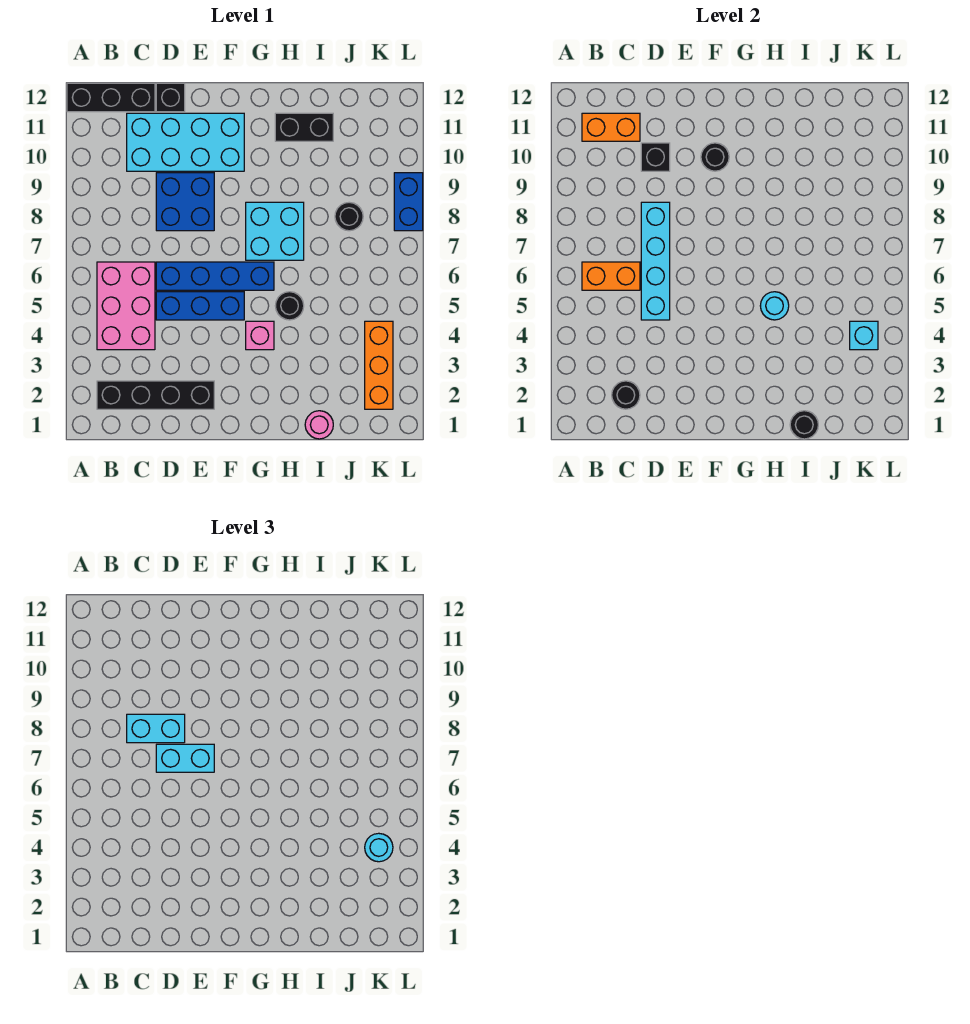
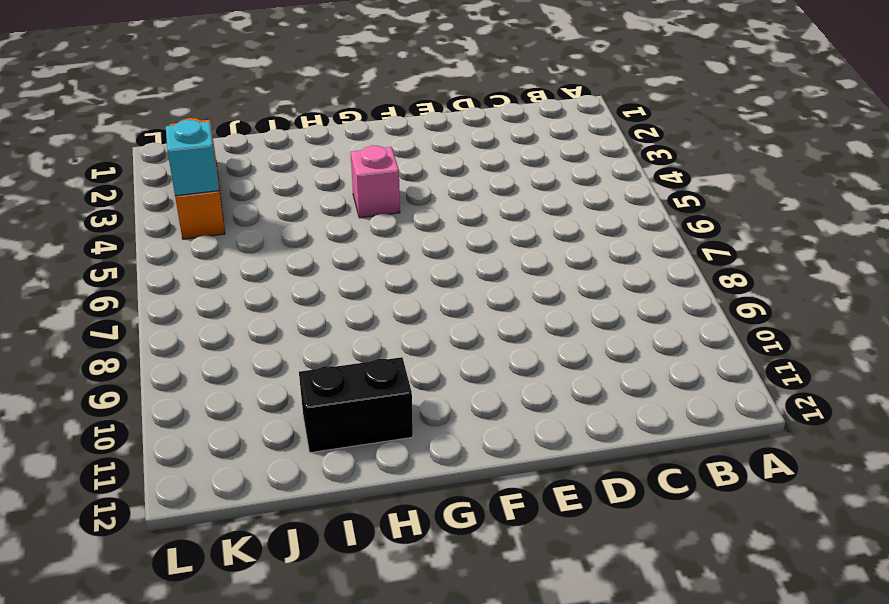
none -> black brick A12:C12 level 1
none -> black brick B2:E2 level 1
none -> pink brick B4:C6 level 1

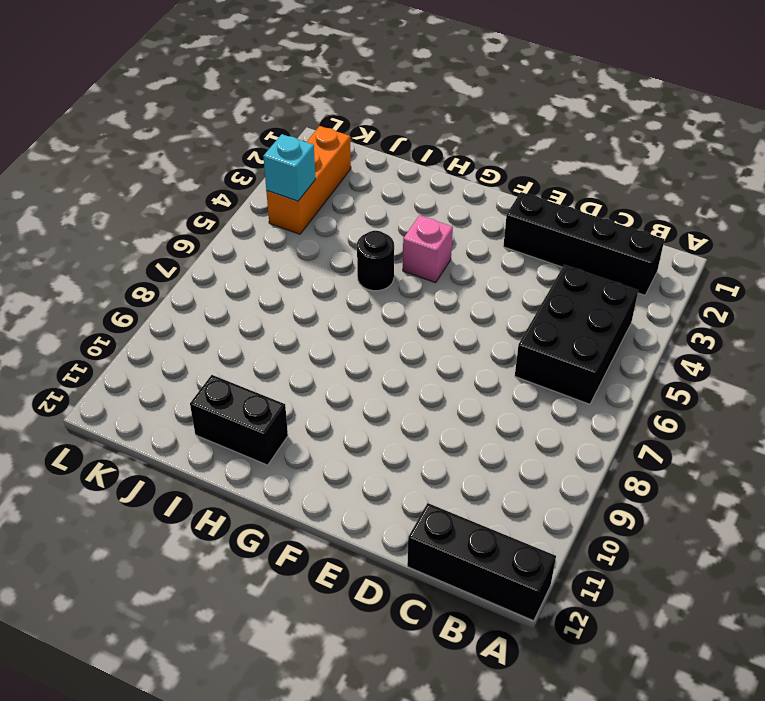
black brick B4:C6 level 1 -> pink brick B4:C6 level 1
none -> cyan brick C10:F11 level 1
none -> blue brick D5:F5 level 1
none -> blue brick D6:G6 level 1

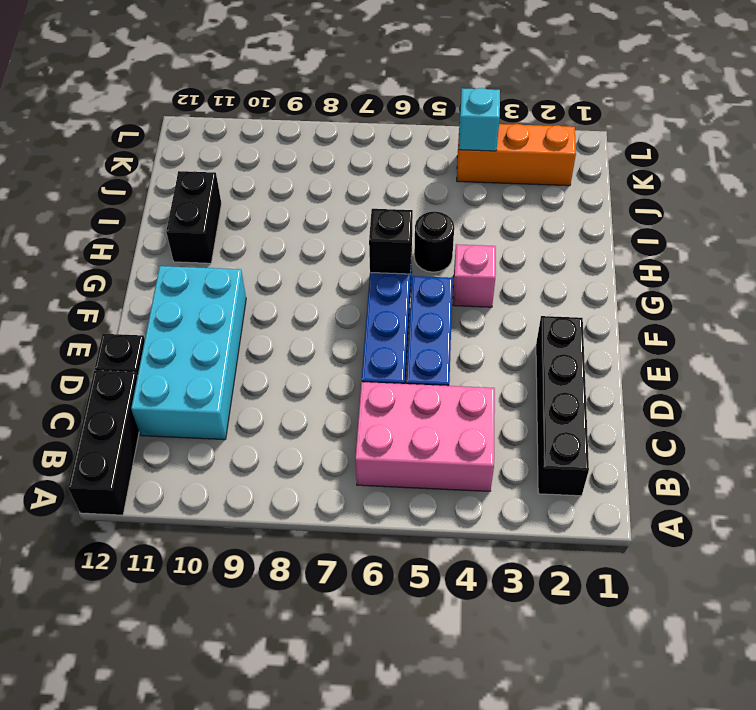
black brick G6 level 2 -> black brick D10 level 2
none -> blue brick D8:E9 level 1
none -> cyan brick G7:H8 level 1
none -> pink round brick I1 level 1

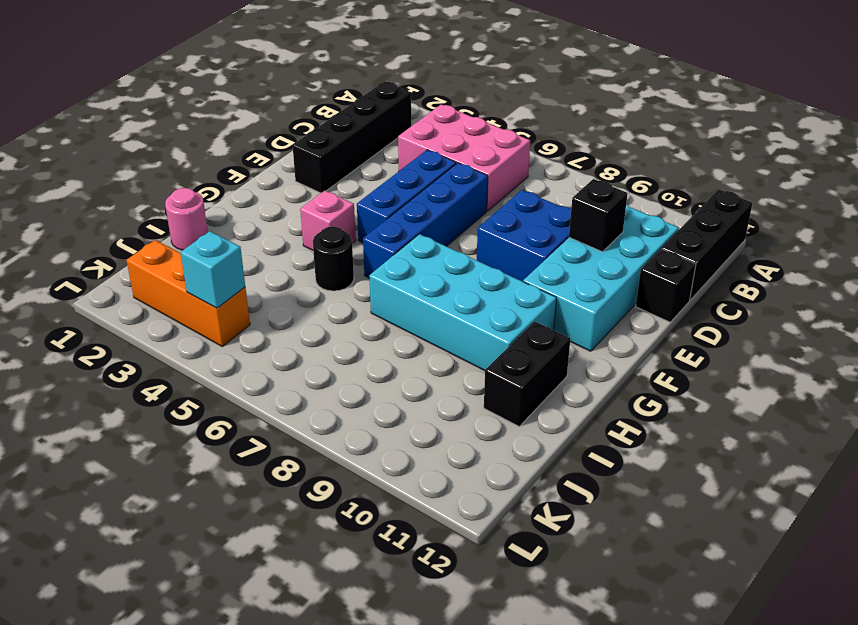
cyan brick G7:H10 level 1 -> cyan brick G7:H8 level 1
none -> black round brick J8 level 1
none -> blue brick L8:L9 level 1
none -> orange brick B6:C6 level 2

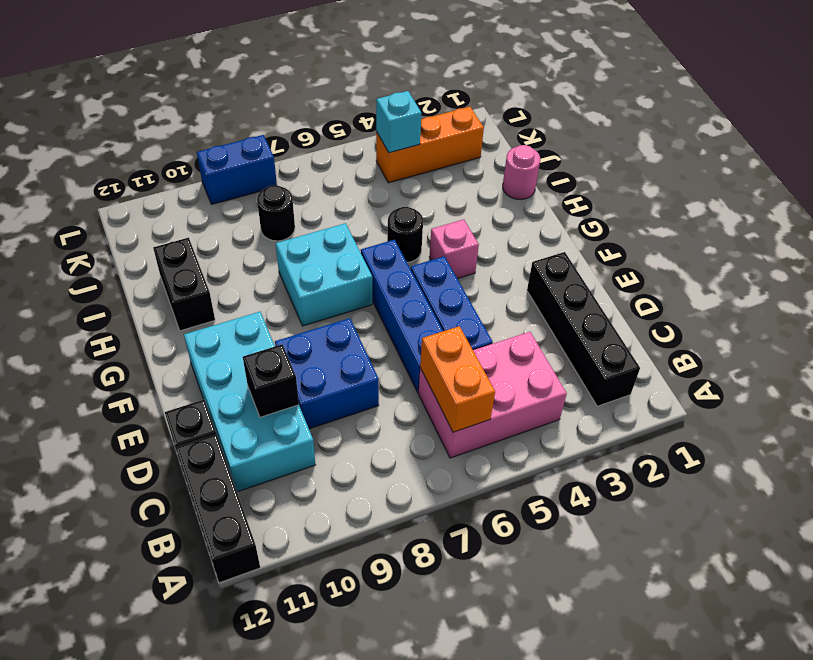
none -> orange brick B11:C11 level 2
none -> black round brick C2 level 2
none -> cyan brick D5:D8 level 2

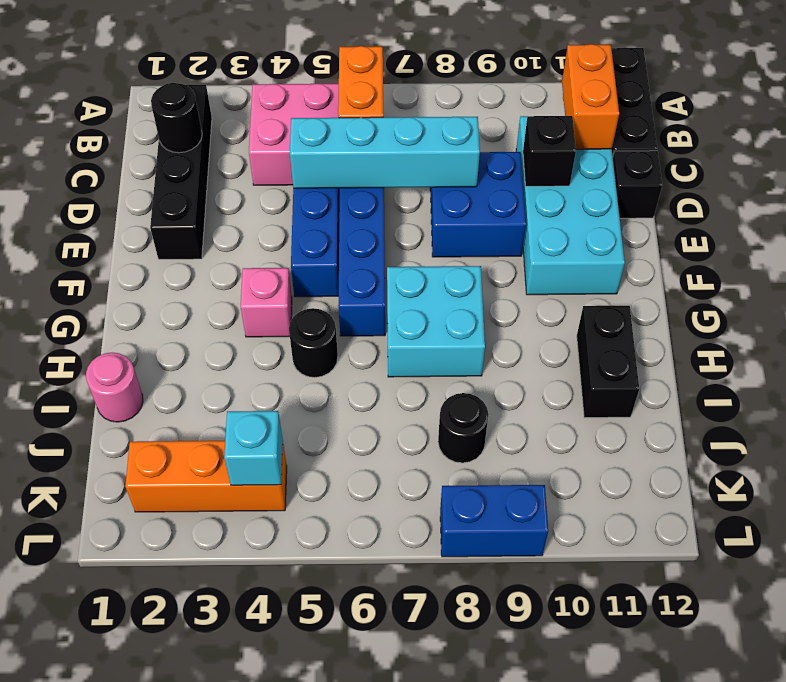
none -> black round brick F10 level 2
none -> cyan round brick H5 level 2
none -> black round brick I1 level 2

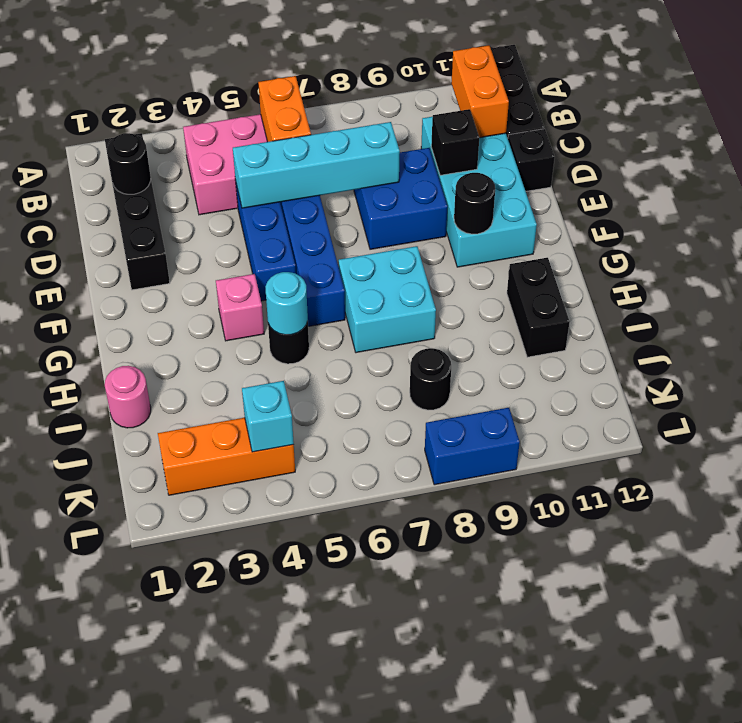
none -> black round brick I1 level 2
none -> cyan brick C8:D8 level 3
none -> cyan brick D7:E7 level 3

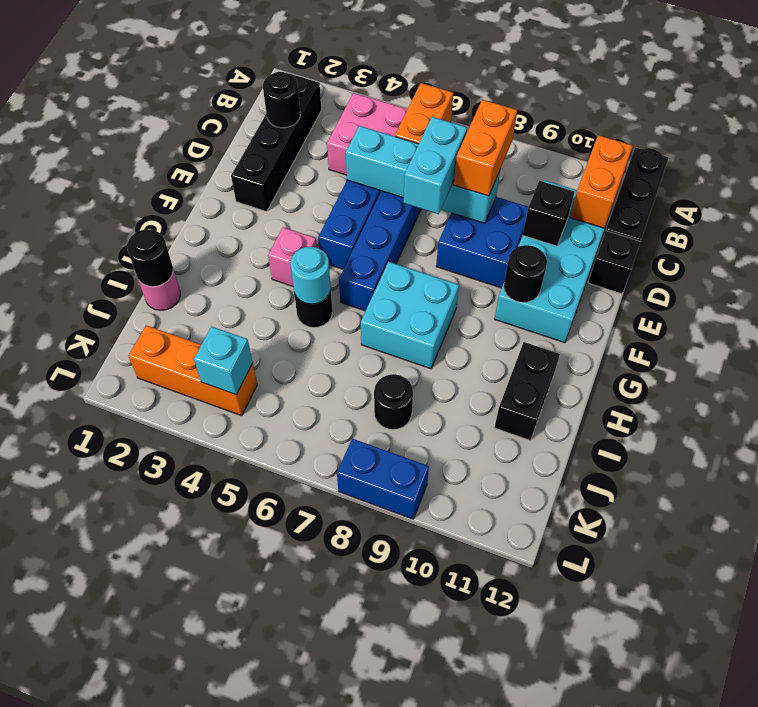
orange brick C8:D8 level 3 -> cyan brick C8:D8 level 3
none -> cyan round brick K4 level 3

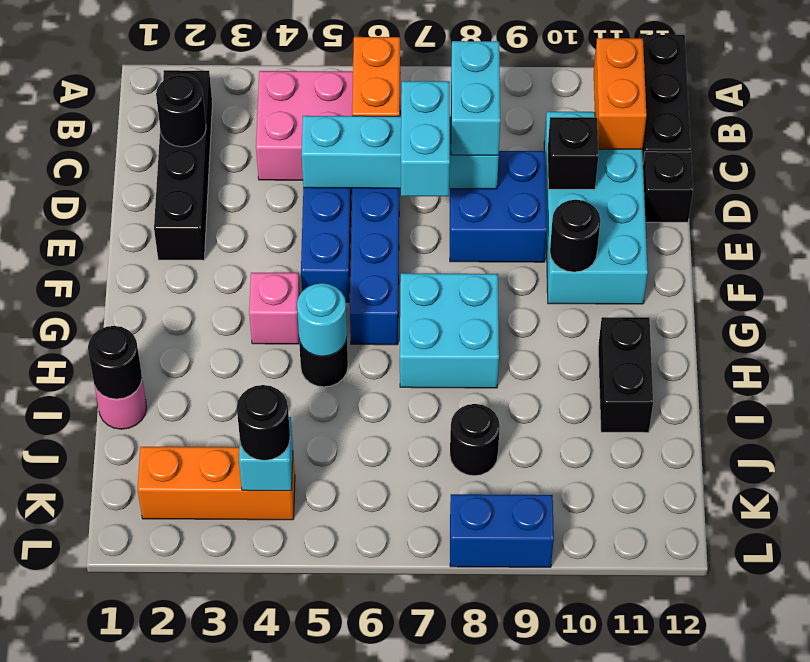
black round brick K4 level 3 -> cyan round brick K4 level 3

